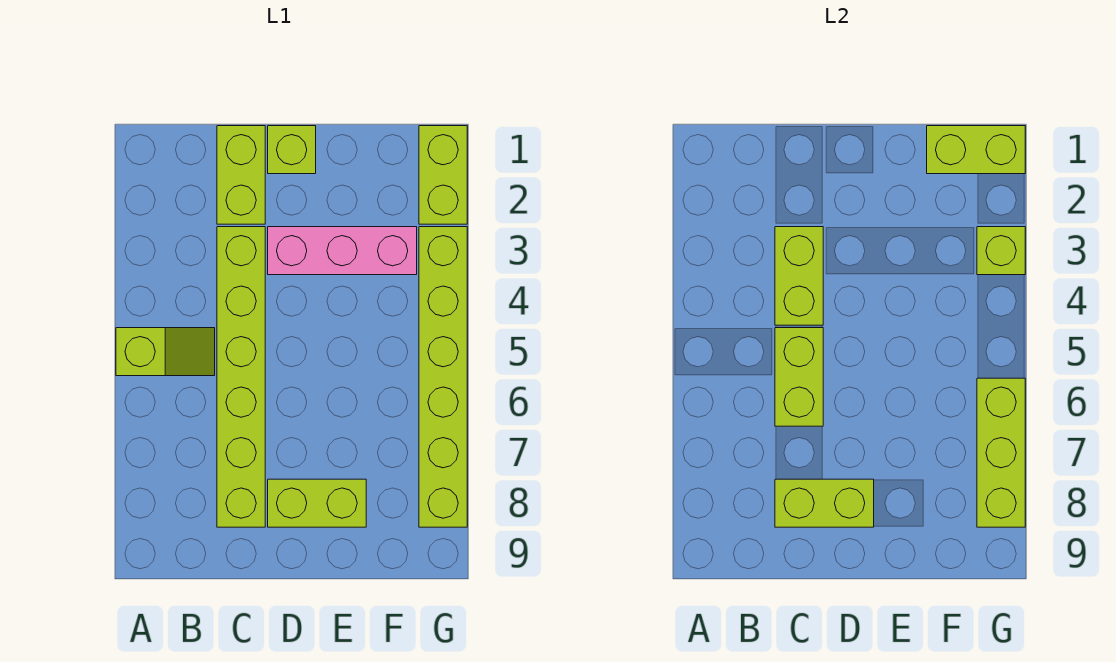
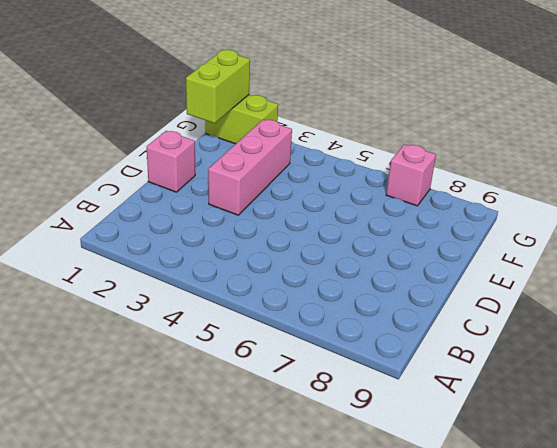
pink brick D1 level 1 -> lime brick D1 level 1
pink brick G7 level 1 -> lime brick G3:G8 level 1
none -> lime slope A5:B5 level 1 top A
none -> lime brick C1:C2 level 1
none -> lime brick C3:C8 level 1

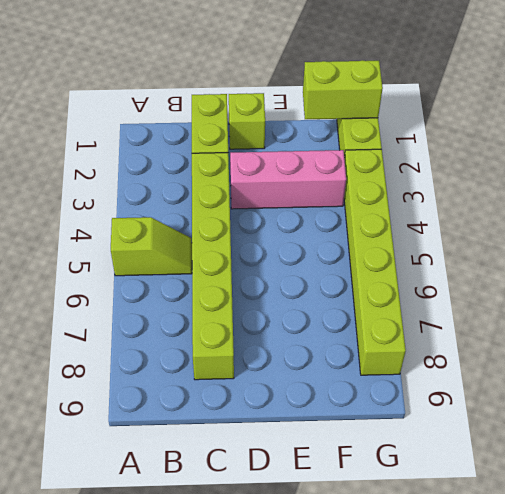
none -> lime brick D8:E8 level 1
none -> lime brick C3:C4 level 2
none -> lime brick C5:C6 level 2

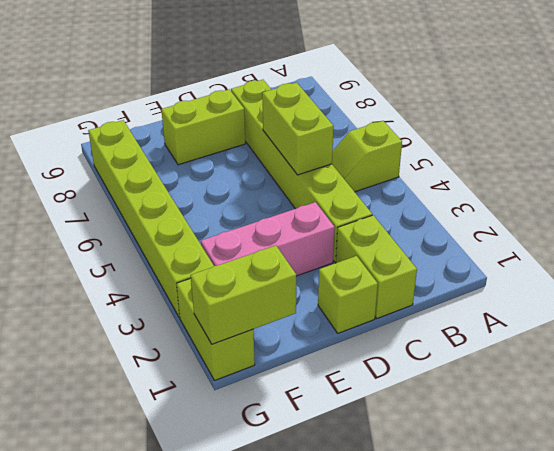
none -> lime brick C3:C4 level 2
none -> lime brick C8:D8 level 2
none -> lime brick G3 level 2

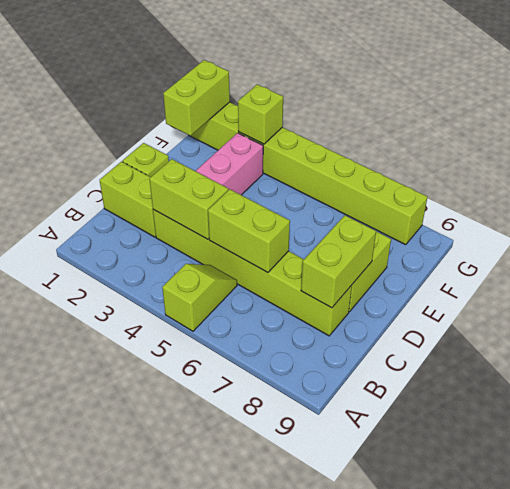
none -> lime brick G6:G8 level 2

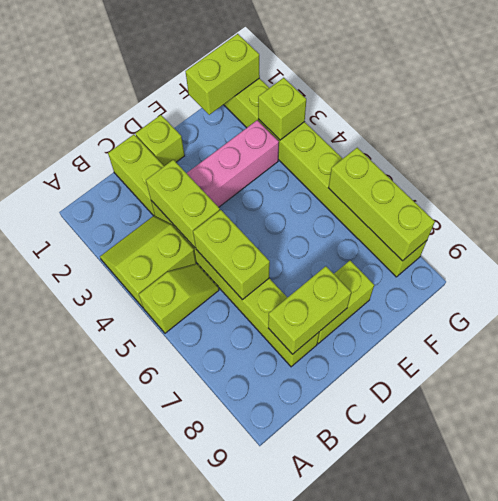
lime slope A3:B4 level 1 top 4 -> none

